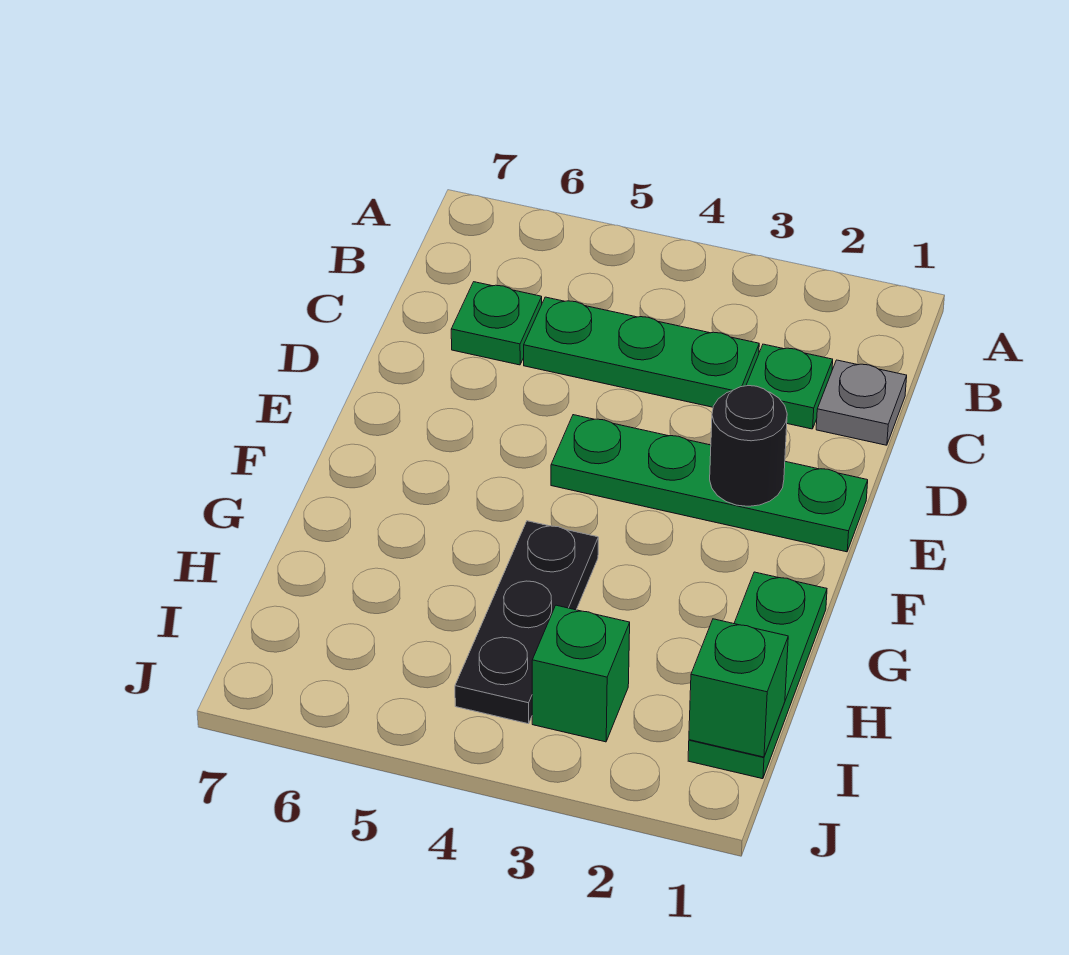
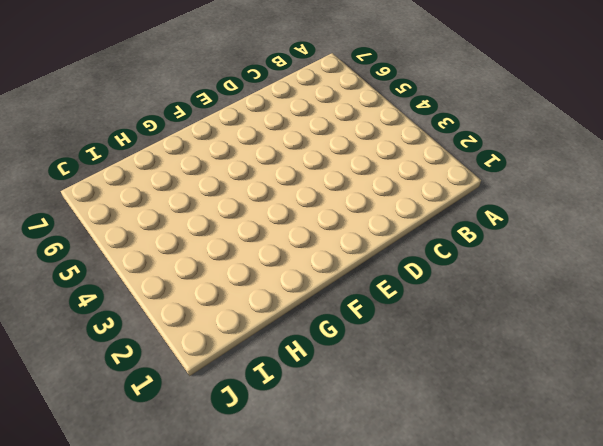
none -> grey plate C1 level 1
none -> green plate C2 level 1

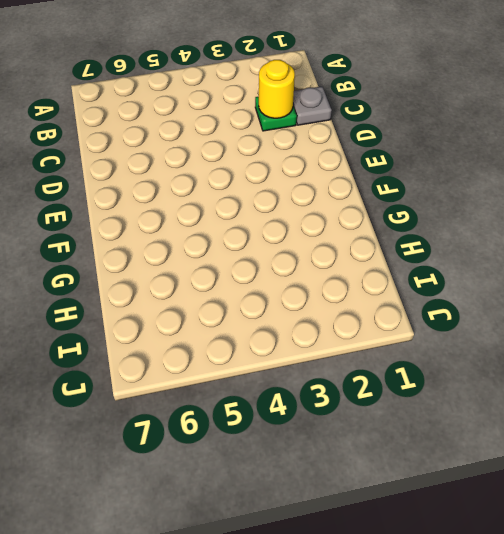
yellow round brick C2 level 2 -> none
none -> green plate C3:C5 level 1
none -> green plate C6 level 1

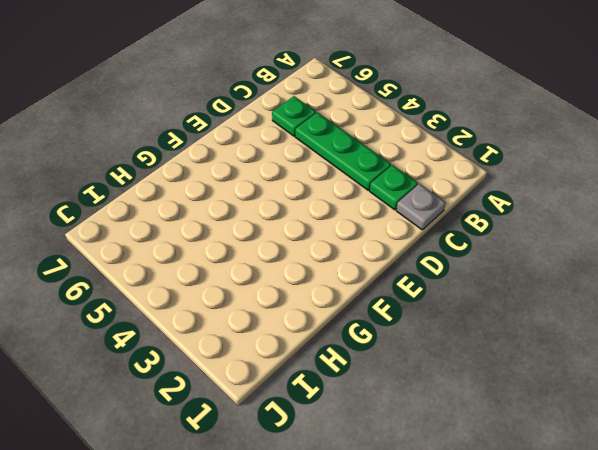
none -> green plate E1:E4 level 1
none -> green plate G1:I1 level 1

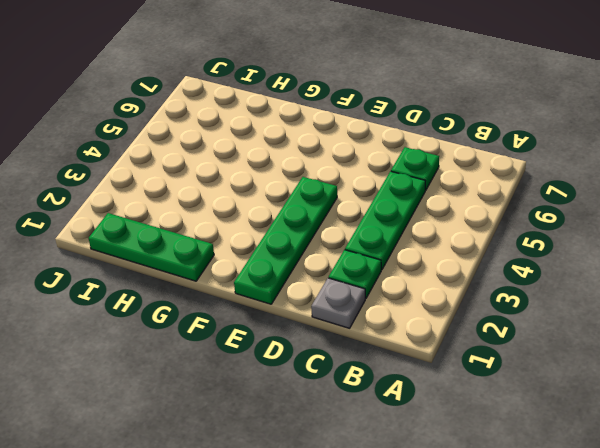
none -> black plate G4:I4 level 1
none -> green brick I3 level 1

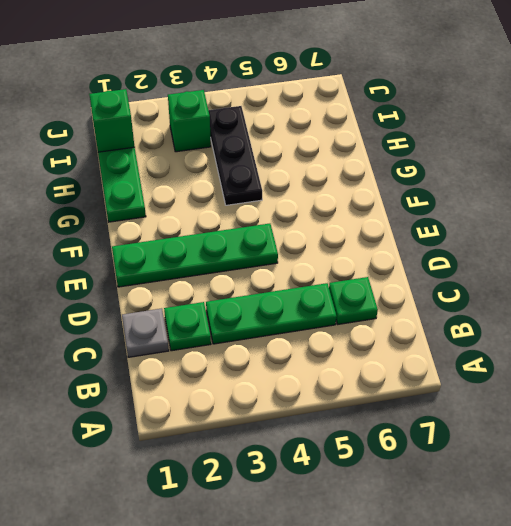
none -> black round brick E2 level 2

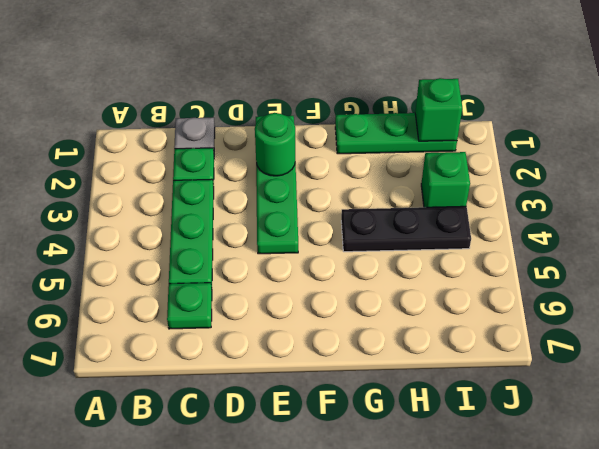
green round brick E2 level 2 -> black round brick E2 level 2

